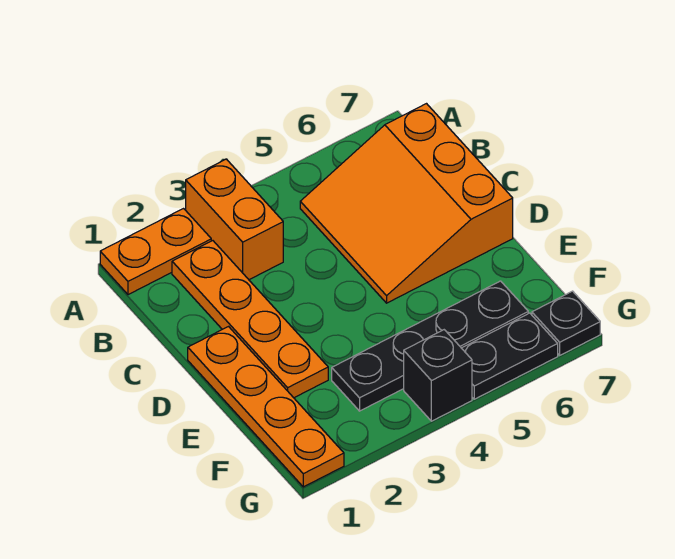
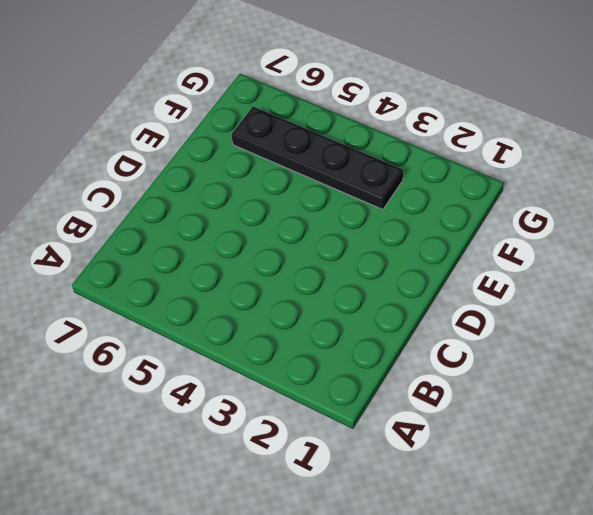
none -> orange plate A1:A2 level 1
none -> orange brick A3:B3 level 1

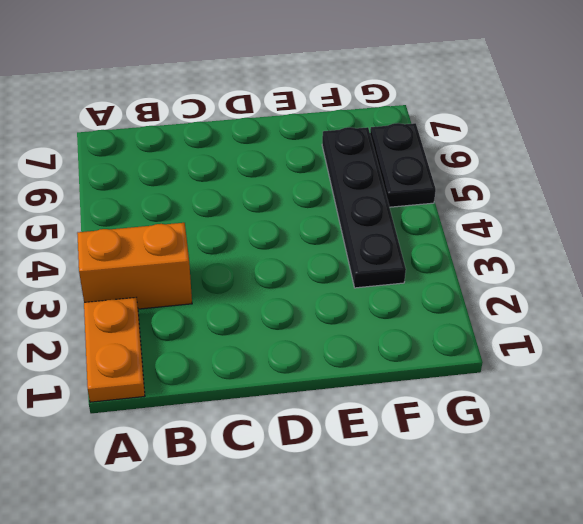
none -> orange plate B2:E2 level 1
none -> orange slope B5:D7 level 1 top 7

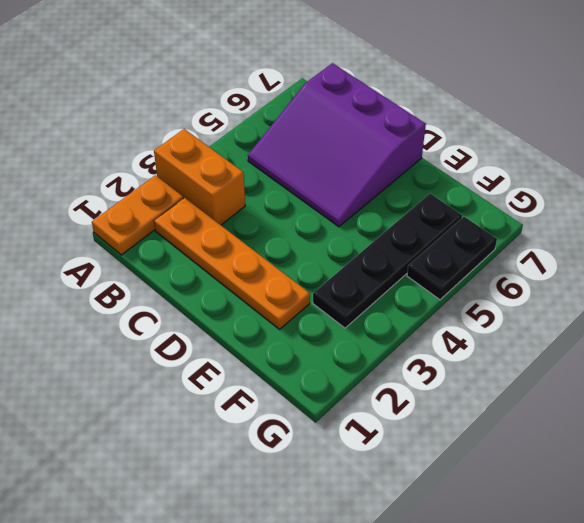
purple slope B5:D7 level 1 top 7 -> orange slope B5:D7 level 1 top 7
none -> orange plate D1:G1 level 1
none -> black brick G4 level 1

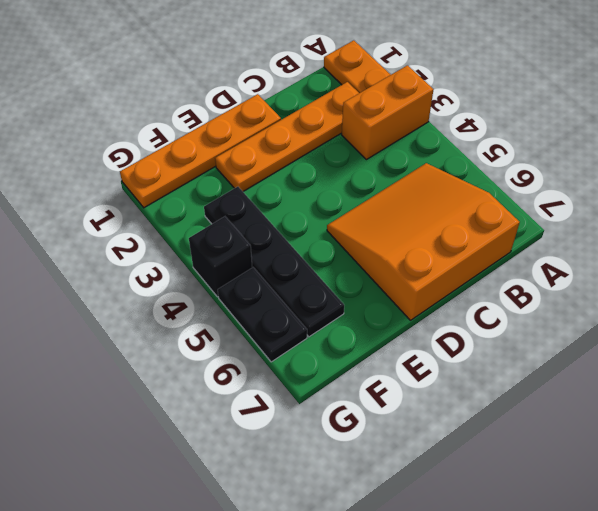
none -> black plate G7 level 1

